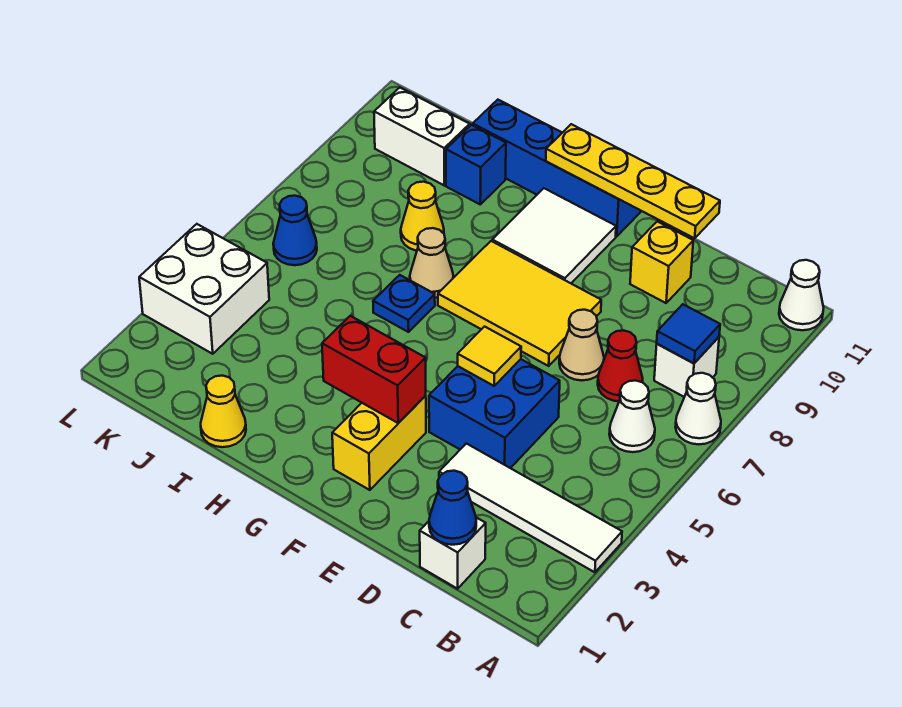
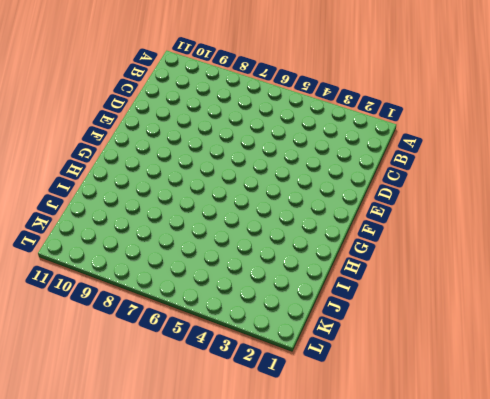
none -> white tile A3:D3 level 1
none -> white cone A7 level 1
none -> white cone A11 level 1

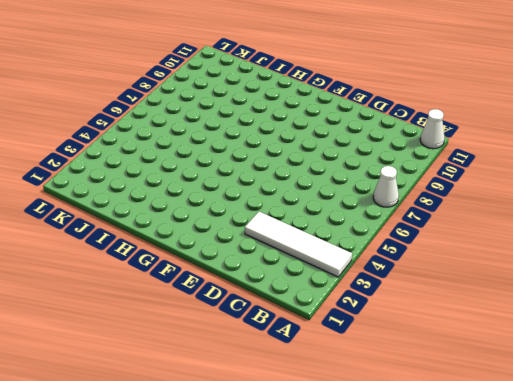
none -> white cone B6 level 1
none -> white brick B8 level 1
none -> white brick C1 level 1

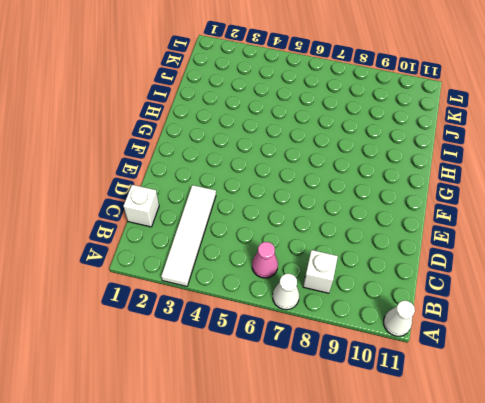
pink cone B6 level 1 -> white cone B6 level 1
none -> red cone C7 level 1
none -> blue brick D4:E5 level 1
none -> tan cone D7 level 1

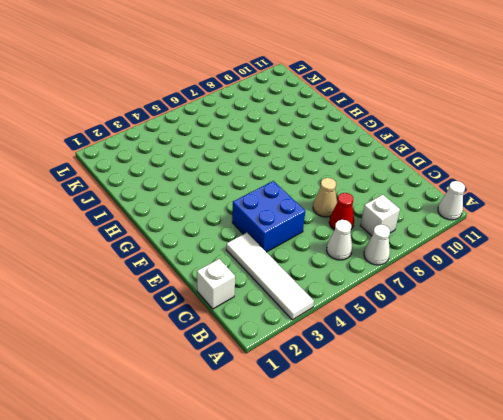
none -> yellow brick D10 level 1
none -> yellow tile E7:G8 level 1
none -> yellow brick F2:F3 level 1

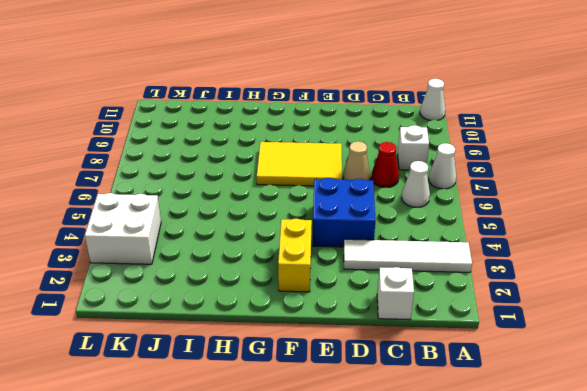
none -> yellow brick D10 level 1
none -> white tile F9:G10 level 1
none -> blue brick F11:I11 level 1

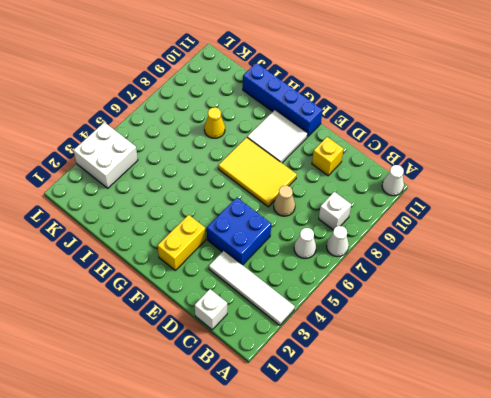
none -> red cone C7 level 1
none -> blue plate H6 level 1
none -> tan cone H7 level 1

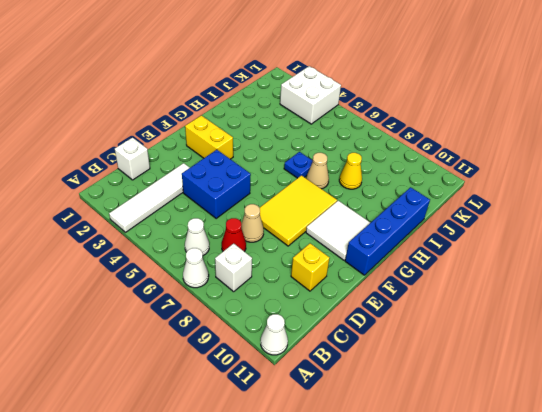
none -> yellow cone I1 level 1
none -> blue brick I10 level 1
none -> white brick J10:K10 level 1

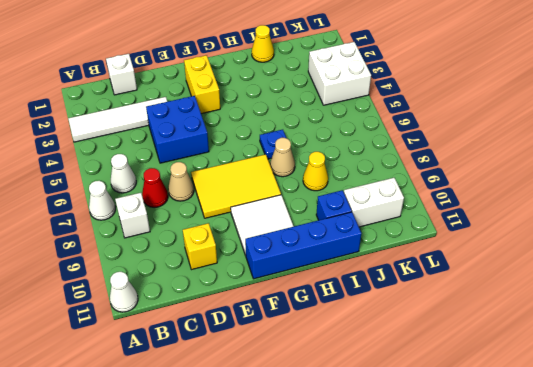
none -> blue cone K6 level 1
none -> blue tile B8 level 2
none -> blue cone C1 level 2

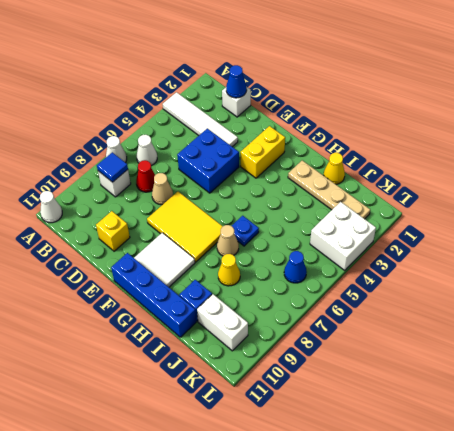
tan plate H2:K2 level 1 -> none
none -> yellow plate D11:G11 level 2
none -> yellow tile E5 level 2
none -> red brick F3:G3 level 2

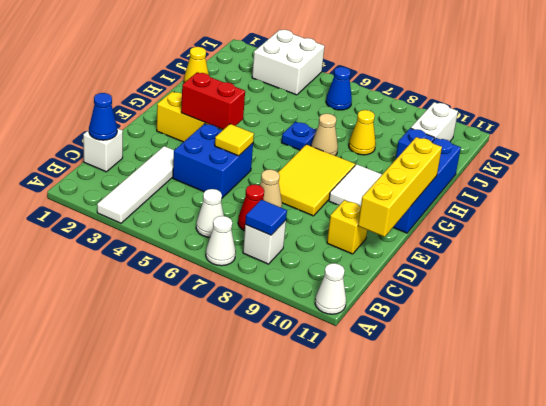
yellow brick D11:G11 level 2 -> yellow plate D11:G11 level 2
red brick F3:F4 level 2 -> red brick F3:G3 level 2

